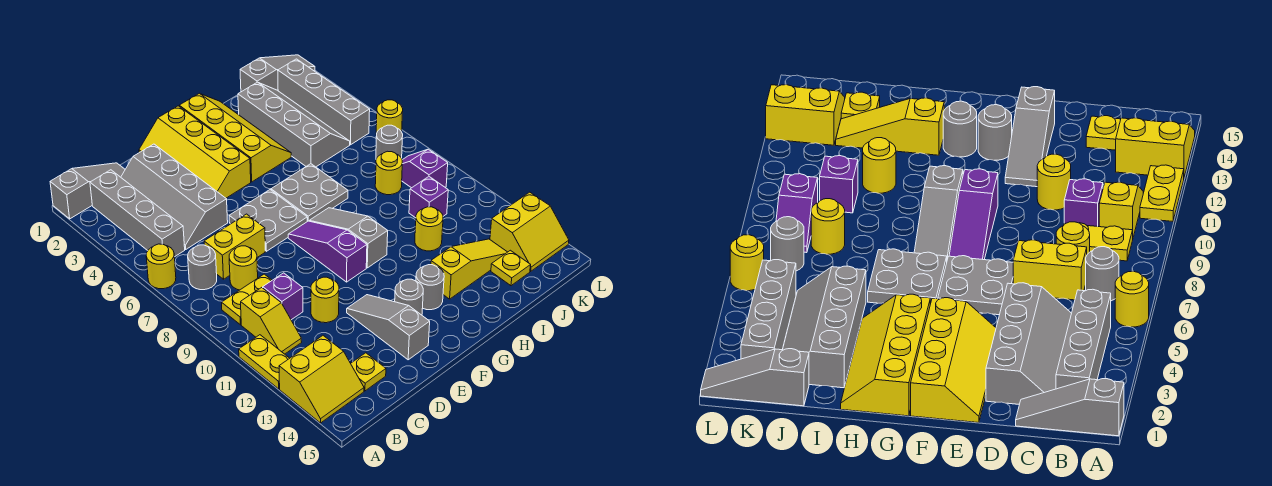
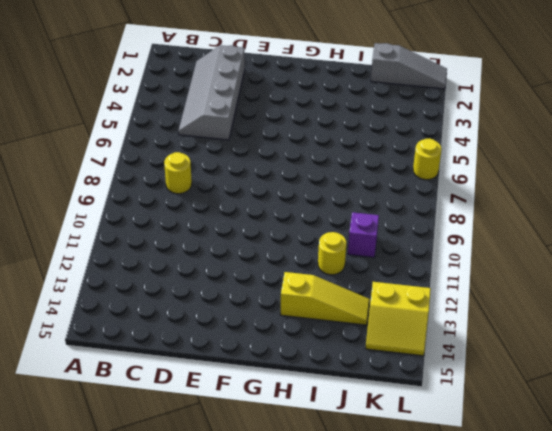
none -> grey slope A1:C1 level 1 top A
none -> yellow round brick A6 level 1
none -> yellow plate A11:A12 level 1
none -> yellow slope A13:B14 level 1 top 13

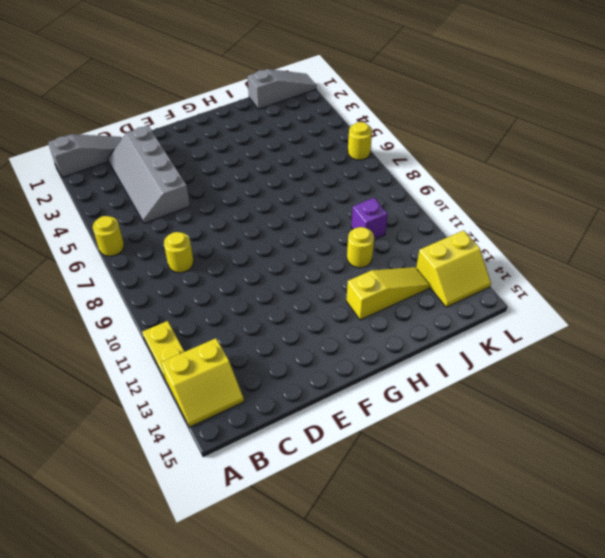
none -> grey brick B2:B5 level 1
none -> grey round brick B7 level 1
none -> yellow plate B9:C9 level 1
none -> yellow slope B10:B11 level 1 top 10

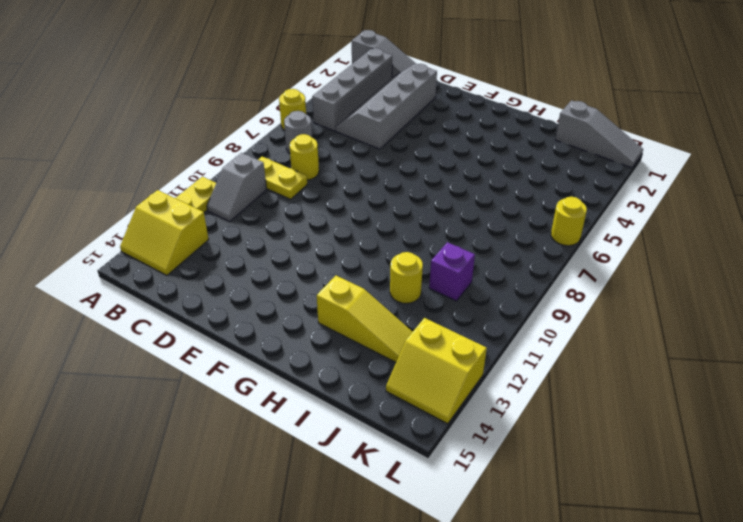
grey slope B10:B11 level 1 top 10 -> yellow slope B10:B11 level 1 top 10
none -> yellow brick C7:D7 level 1
none -> purple brick C10 level 1
none -> yellow plate C14 level 1
none -> yellow round brick D11 level 1

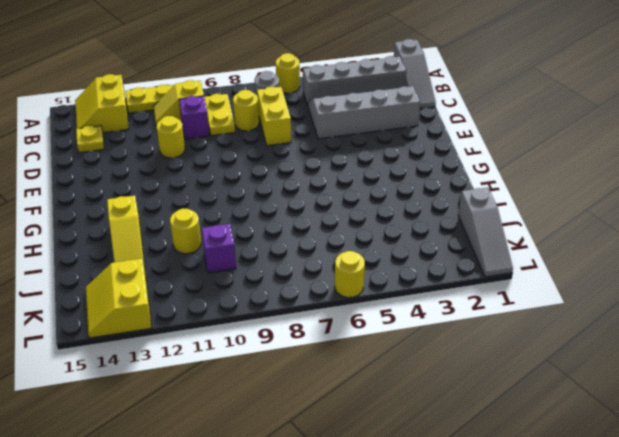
none -> yellow slope E1:F4 level 1 top F
none -> grey plate E6:F7 level 1
none -> grey slope E12:E14 level 1 top 14
none -> purple slope F8:F10 level 1 top 10

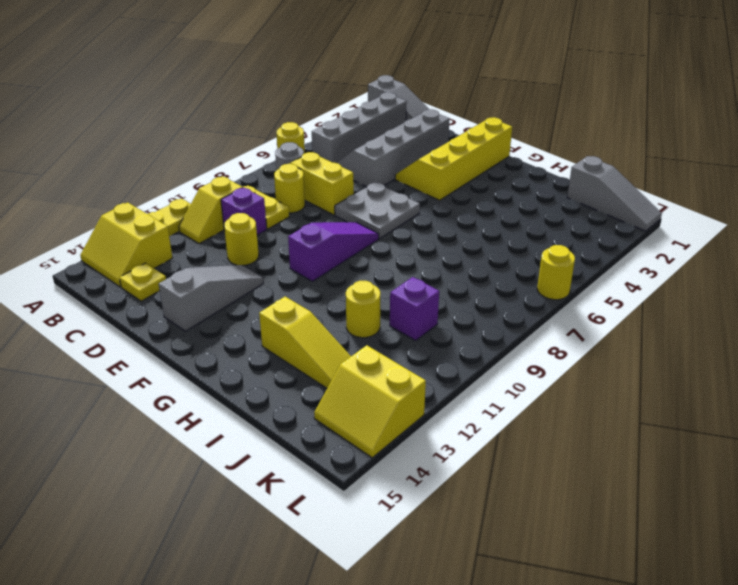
none -> grey round brick F13 level 1
none -> yellow slope G1:H4 level 1 top G
none -> grey plate G6:H7 level 1
none -> grey slope G8:G10 level 1 top 10

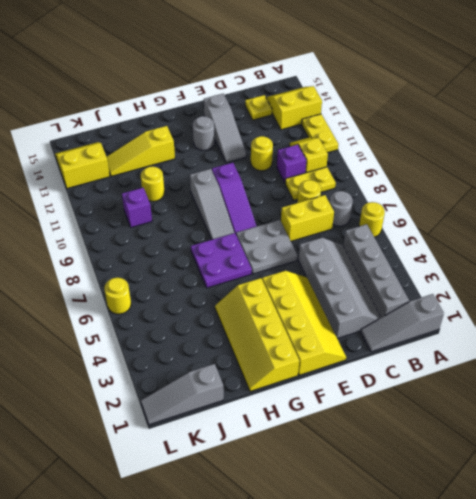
purple plate G6:H7 level 1 -> grey plate G6:H7 level 1
none -> grey round brick G13 level 1
none -> grey slope I2:J5 level 1 top I
none -> yellow round brick J8 level 1
none -> yellow plate J14 level 1

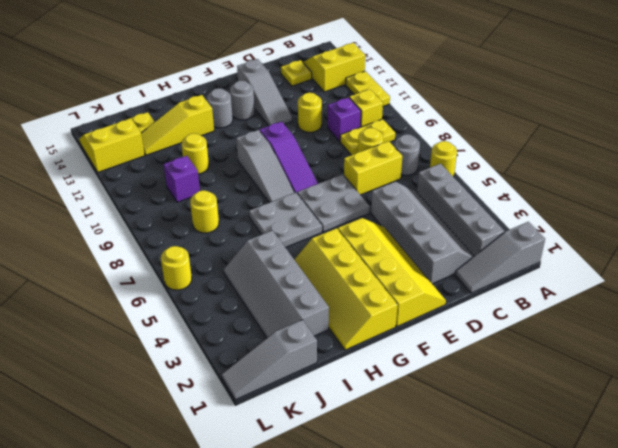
none -> grey brick K2:K5 level 1
none -> grey round brick K7 level 1
none -> purple slope K8:K9 level 1 top 9

